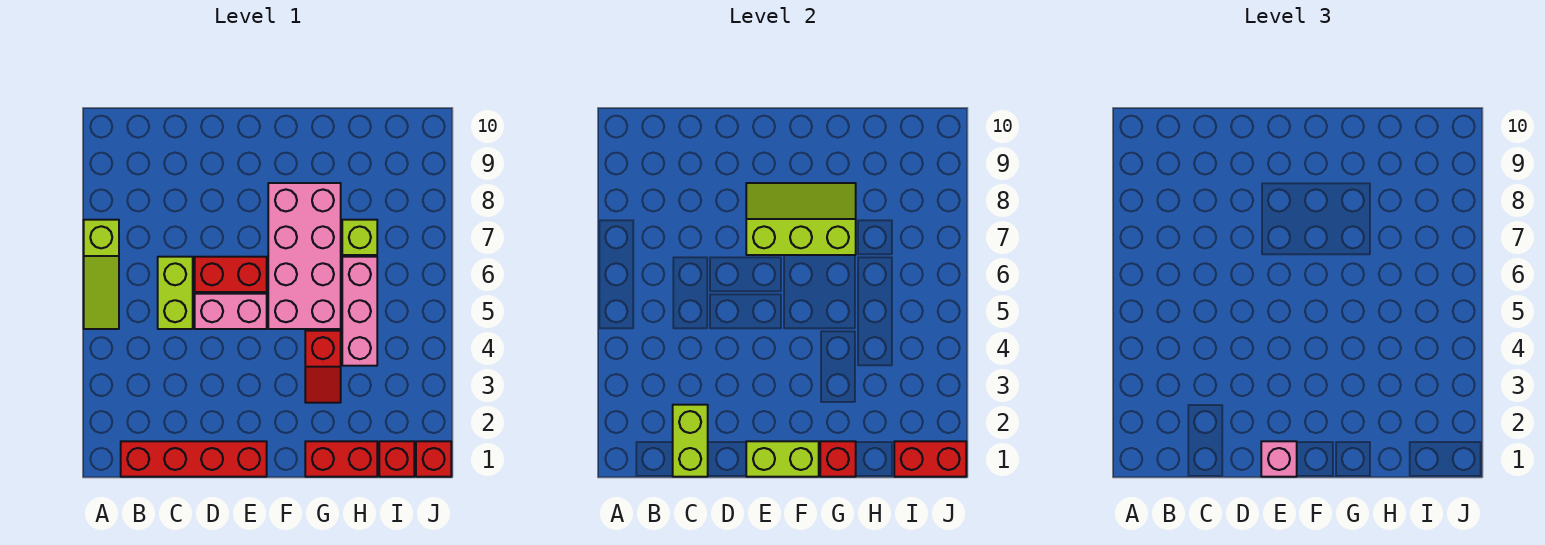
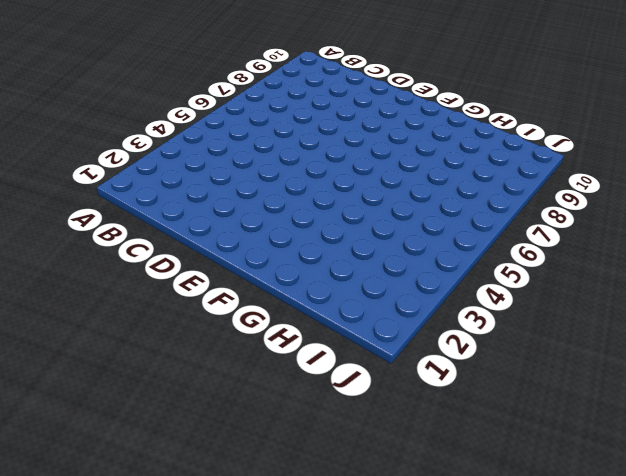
none -> lime slope A5:A7 level 1 top 7
none -> red brick B1:E1 level 1
none -> lime brick C5:C6 level 1

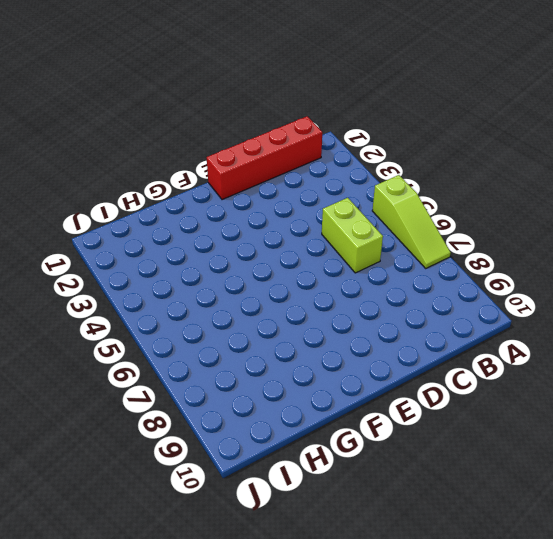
lime slope A5:A7 level 1 top 5 -> lime slope A5:A7 level 1 top 7
none -> pink brick D5:E5 level 1
none -> red brick D6:E6 level 1
none -> pink brick F5:G8 level 1

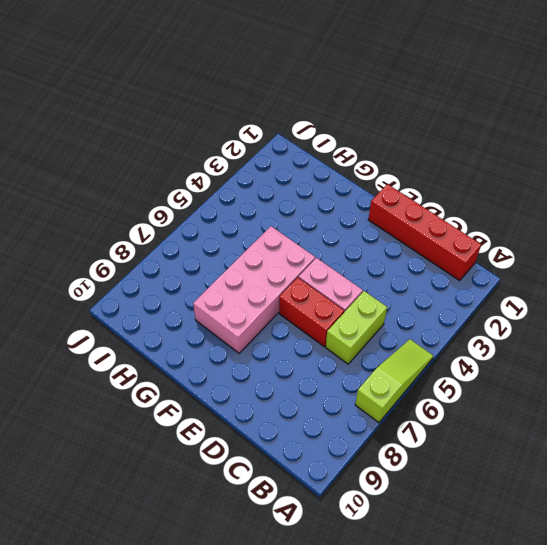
none -> red brick G1:H1 level 1
none -> red slope G3:G4 level 1 top 4
none -> pink brick H4:H6 level 1

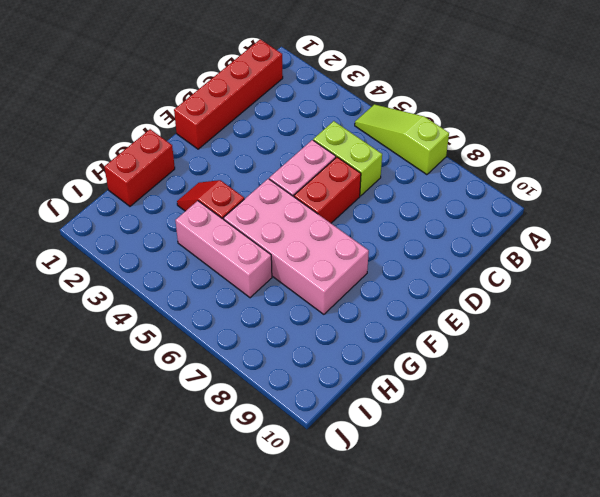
none -> lime brick H7 level 1
none -> red brick I1 level 1
none -> red brick J1 level 1

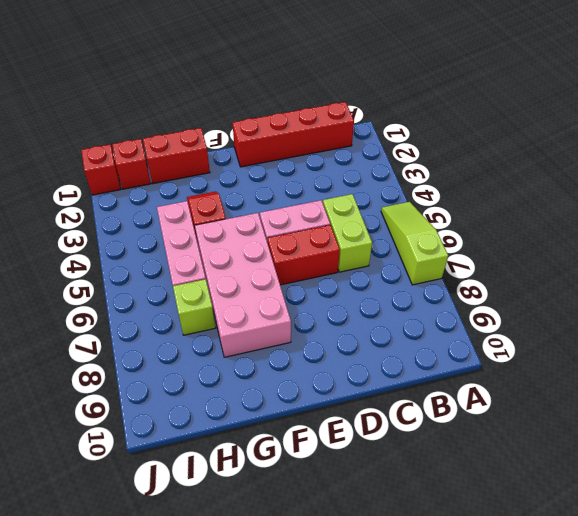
none -> lime brick C1:C2 level 2
none -> lime brick E1:F1 level 2
none -> lime slope E7:G8 level 2 top 7

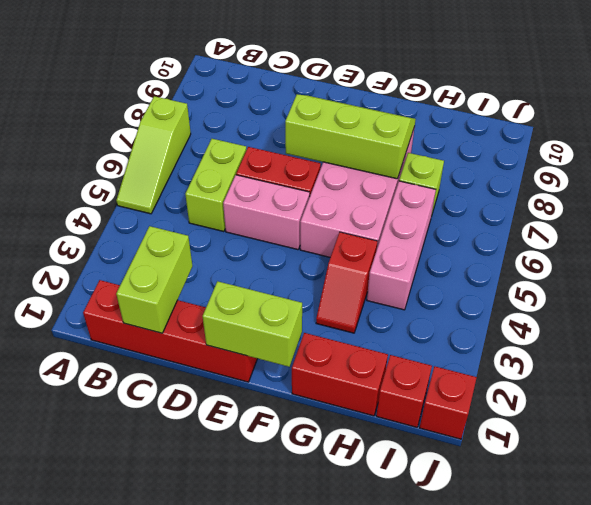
none -> red brick G1 level 2
none -> red brick I1:J1 level 2
none -> pink brick E1 level 3

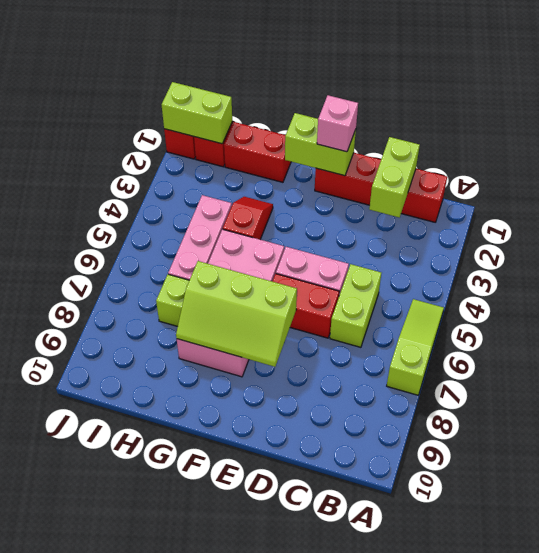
lime brick I1:J1 level 2 -> red brick I1:J1 level 2
none -> red brick G1 level 2

